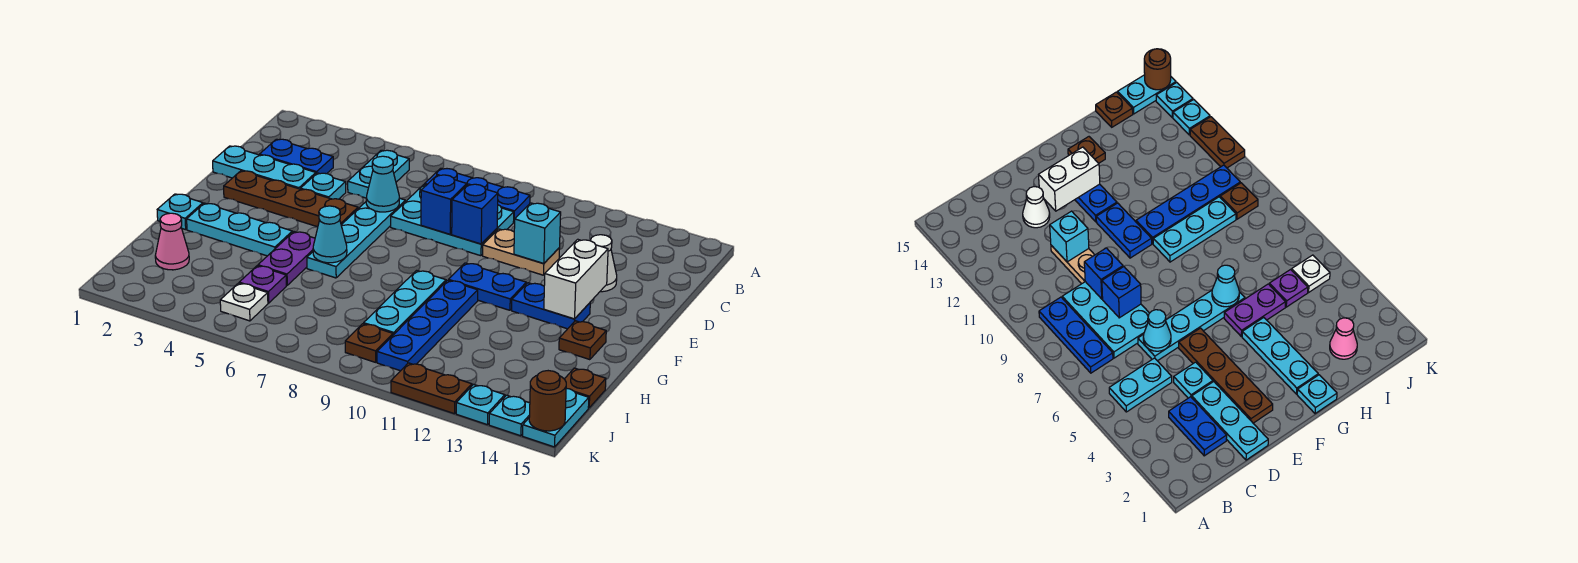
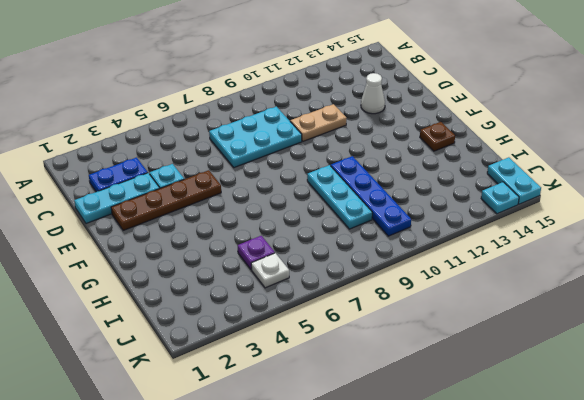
none -> cyan plate B5:C5 level 1
none -> blue plate B7:B9 level 1
none -> cyan plate D6:G6 level 1
none -> blue plate F10:F11 level 1

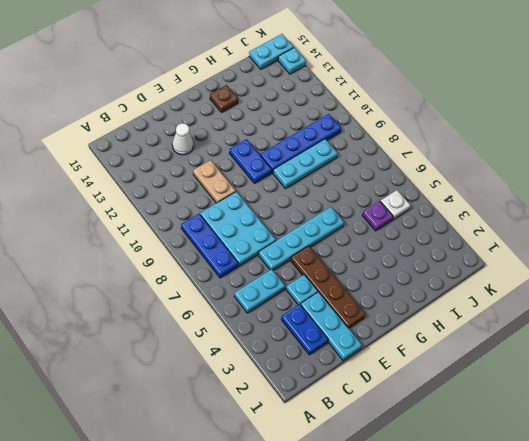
none -> blue plate F12:F13 level 1
none -> cyan plate G1 level 1
none -> cyan plate G2:G4 level 1
none -> purple plate G5:H5 level 1

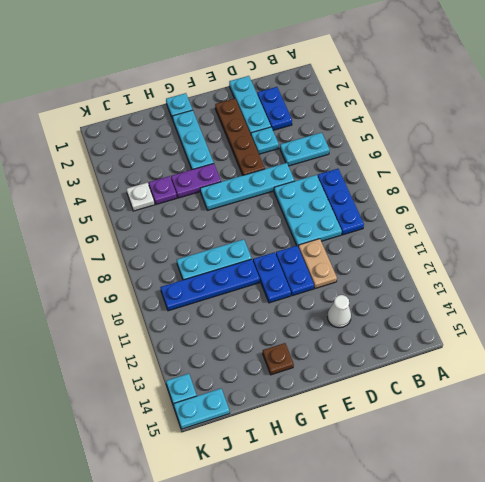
blue plate E10:E11 level 1 -> blue plate F12:F13 level 1
none -> pink cone I2 level 1
none -> brown plate I15 level 1
none -> brown plate J9 level 1
none -> brown plate K11:K12 level 1

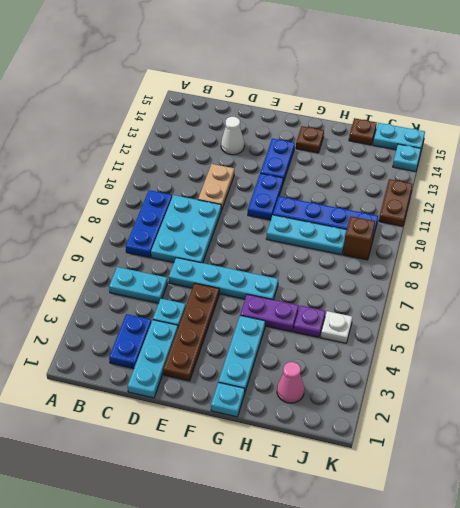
brown brick J9 level 1 -> brown plate J9 level 1
none -> cyan plate K13 level 1
none -> cyan cone D6 level 2
none -> blue brick D8 level 2
none -> blue brick D9 level 2

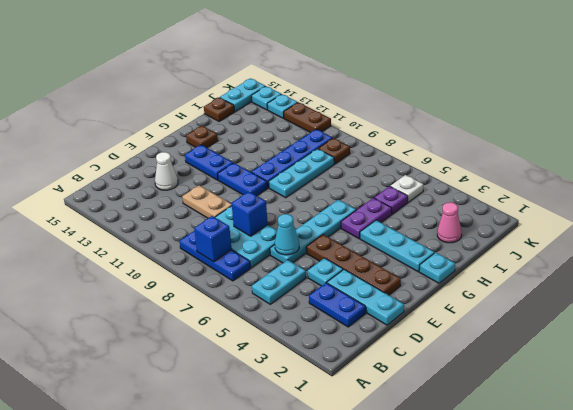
blue brick B8 level 2 -> blue brick D9 level 2
none -> cyan brick D11 level 2
none -> white brick E13:F13 level 2
none -> cyan cone G6 level 2
none -> brown round brick K15 level 2

